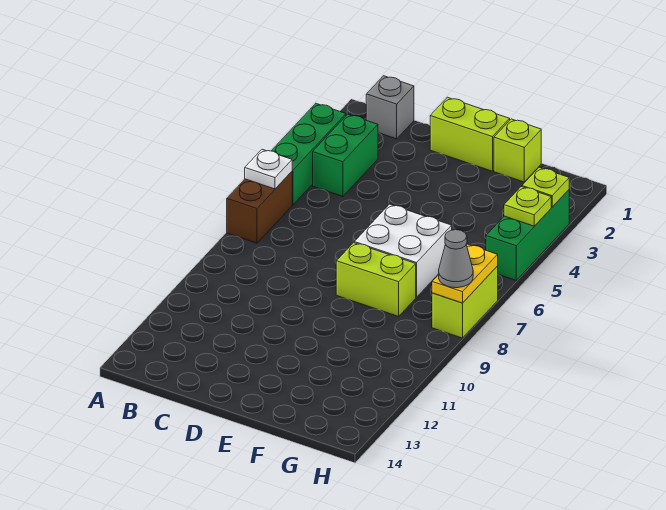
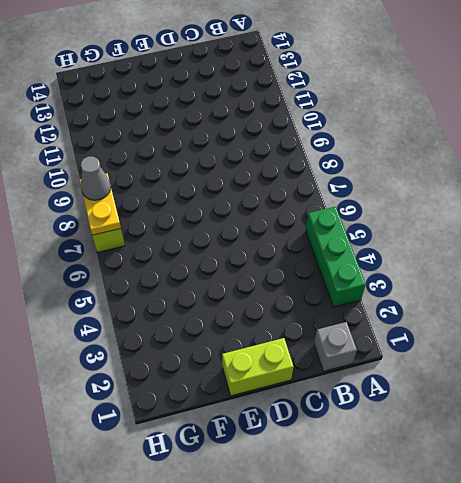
none -> brown brick A6:A7 level 1
none -> green brick B3:B4 level 1
none -> white brick E6:F7 level 1

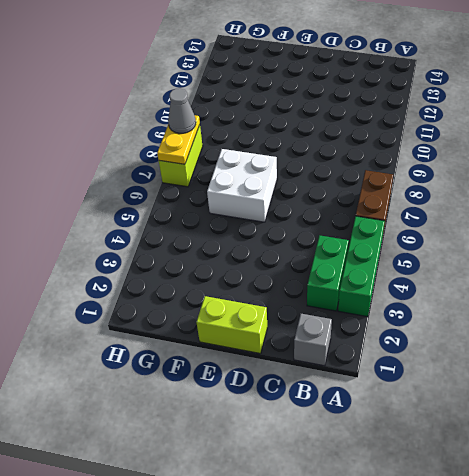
none -> lime brick E8:F8 level 1
none -> lime brick F1 level 1
none -> green brick H3:H5 level 1

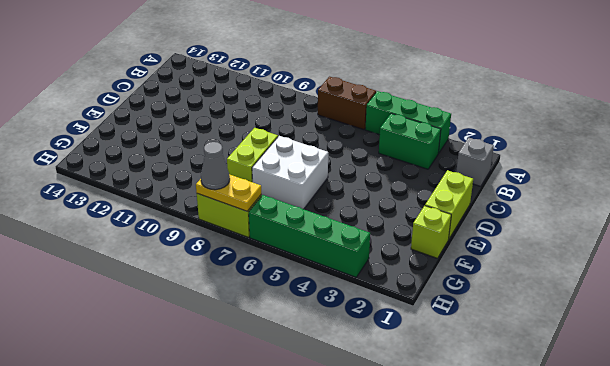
green brick H3:H6 level 1 -> green brick H3:H5 level 1
none -> white plate A6 level 2
none -> lime plate H3 level 2
none -> lime plate H4 level 2

